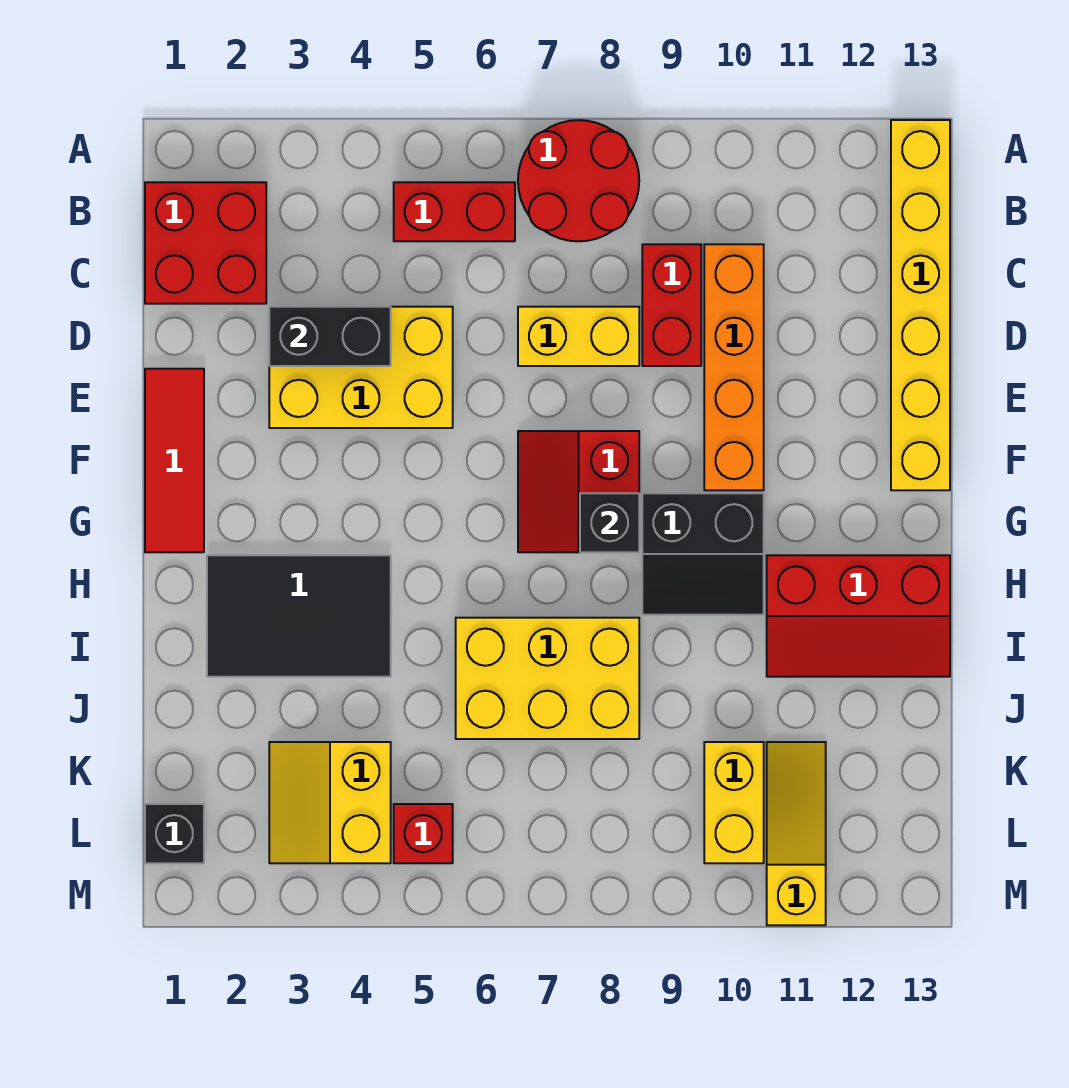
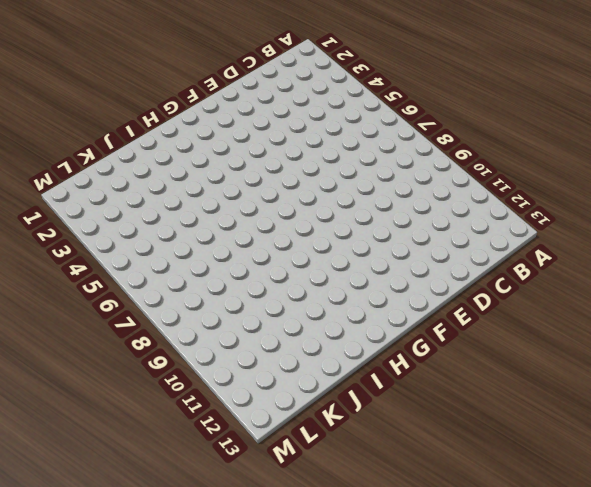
none -> red round brick A7:B8 level 1
none -> yellow brick A13:F13 level 1
none -> red brick B1:C2 level 1

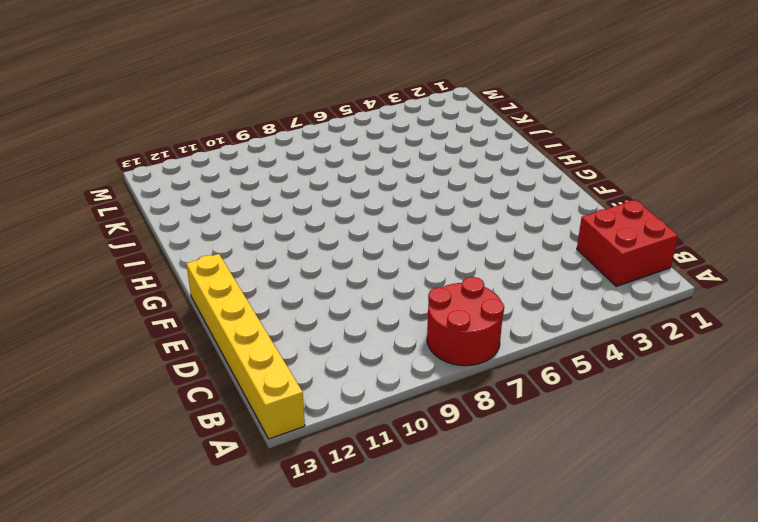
none -> red brick B5:B6 level 1
none -> red brick C9:D9 level 1
none -> orange brick C10:F10 level 1

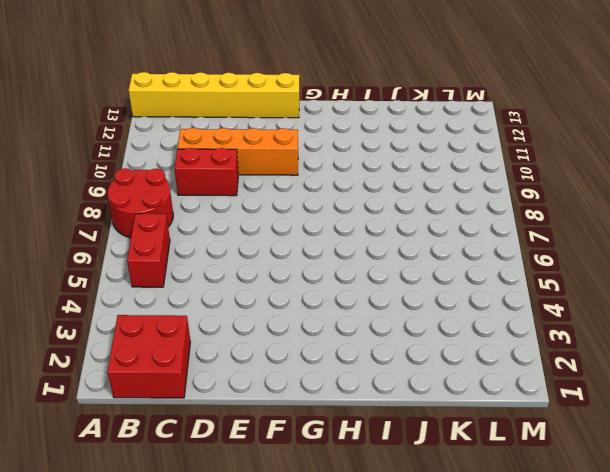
none -> yellow brick D3:E5 level 1
none -> yellow brick D7:D8 level 1
none -> red tile E1:G1 level 1

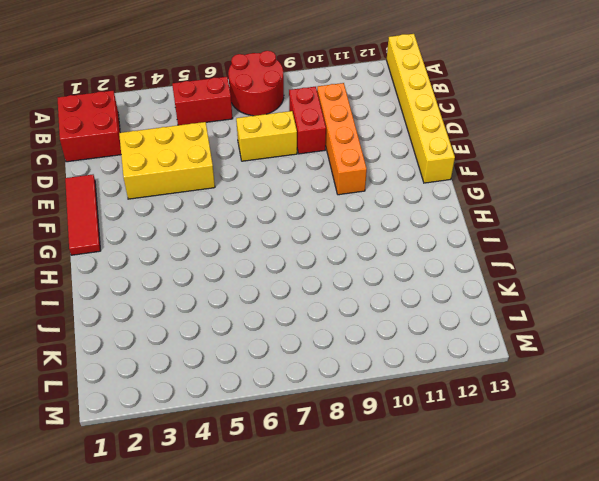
none -> red slope F7:G8 level 1 top 8
none -> black slope G9:H10 level 1 top G
none -> black tile H2:I4 level 1

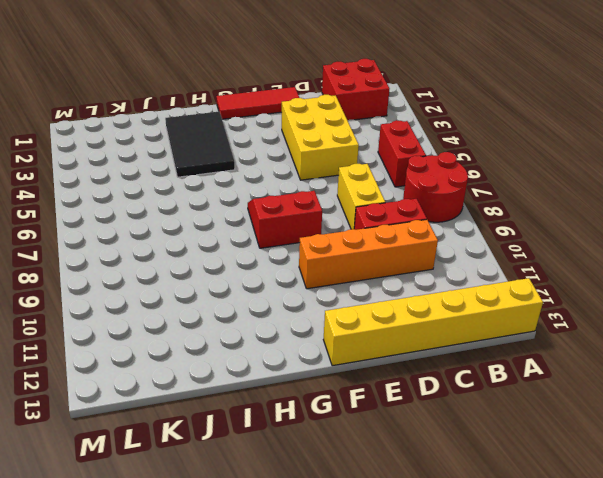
none -> black slope G9:H10 level 1 top G
none -> red slope H11:I13 level 1 top H
none -> yellow brick I6:J8 level 1

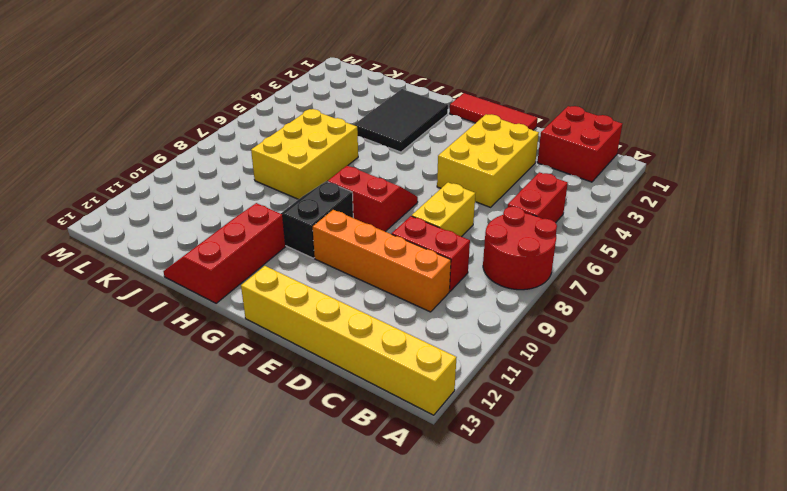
none -> yellow slope K3:L4 level 1 top 4
none -> yellow brick K10:L10 level 1
none -> yellow slope K11:M11 level 1 top M

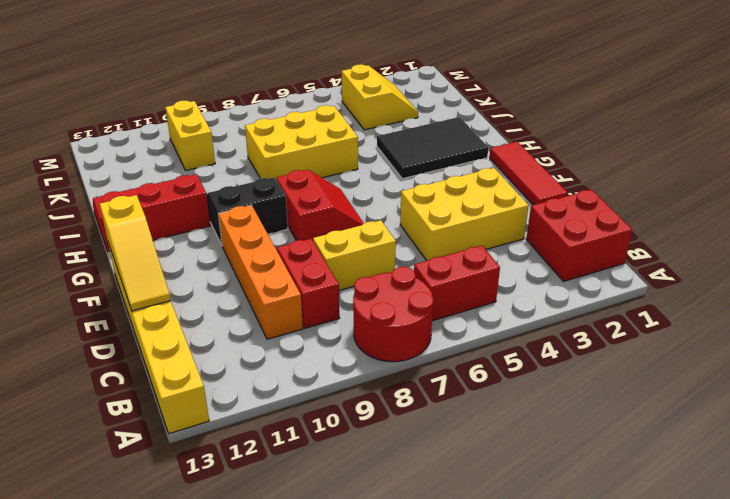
yellow slope D13:F13 level 2 top F -> yellow slope K11:M11 level 1 top M
none -> black brick L1 level 1
none -> red brick L5 level 1
none -> black brick D3:D4 level 2

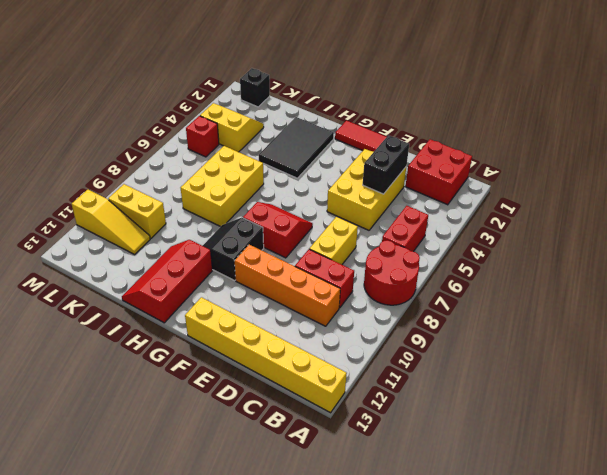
none -> black brick G8 level 2

